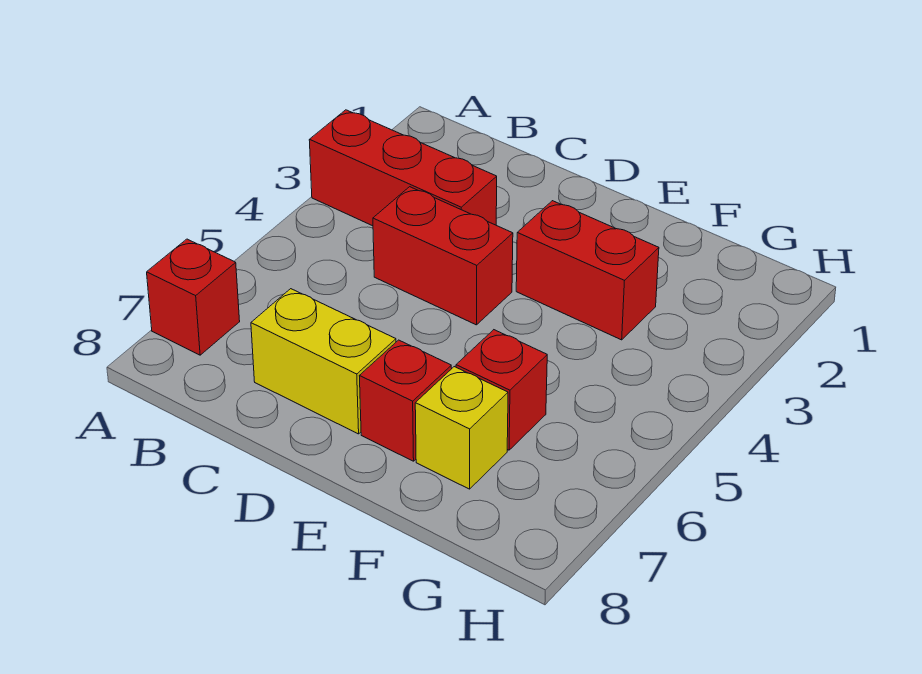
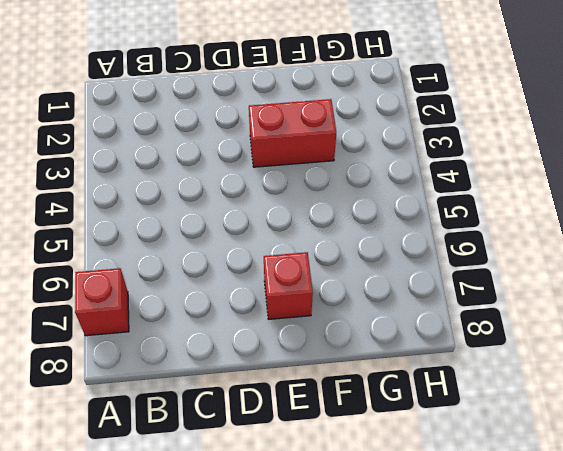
none -> red brick A3:C3 level 1
none -> red brick C4:D4 level 1

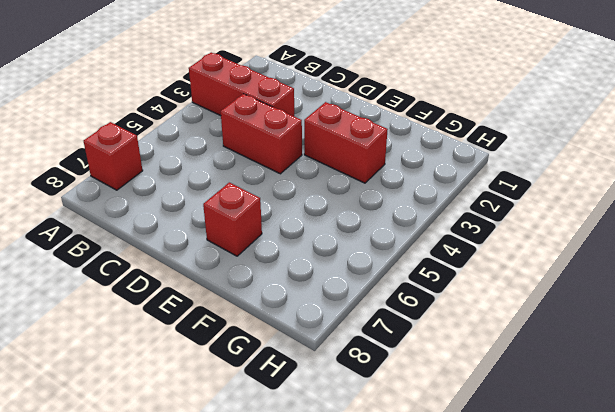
none -> yellow brick C7:D7 level 1
none -> red brick F6 level 1

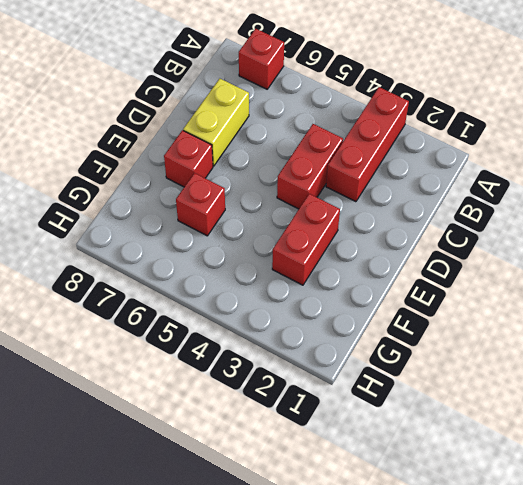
none -> yellow brick F7 level 1

